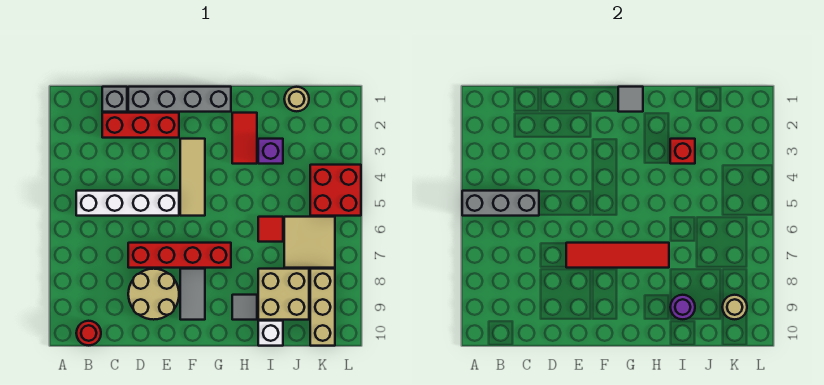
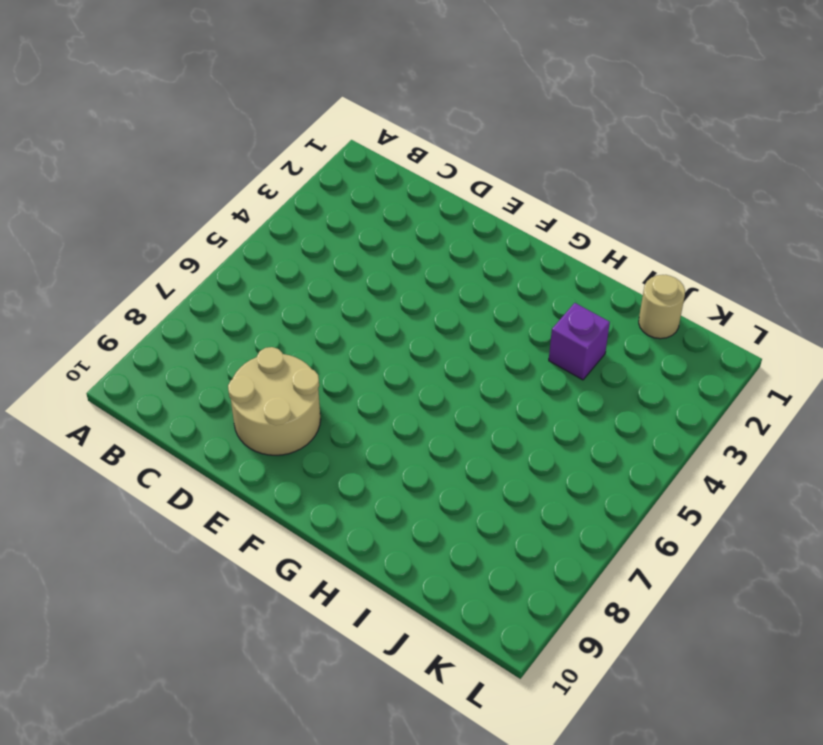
none -> white brick B5:E5 level 1
none -> red round brick B10 level 1
none -> grey brick C1 level 1

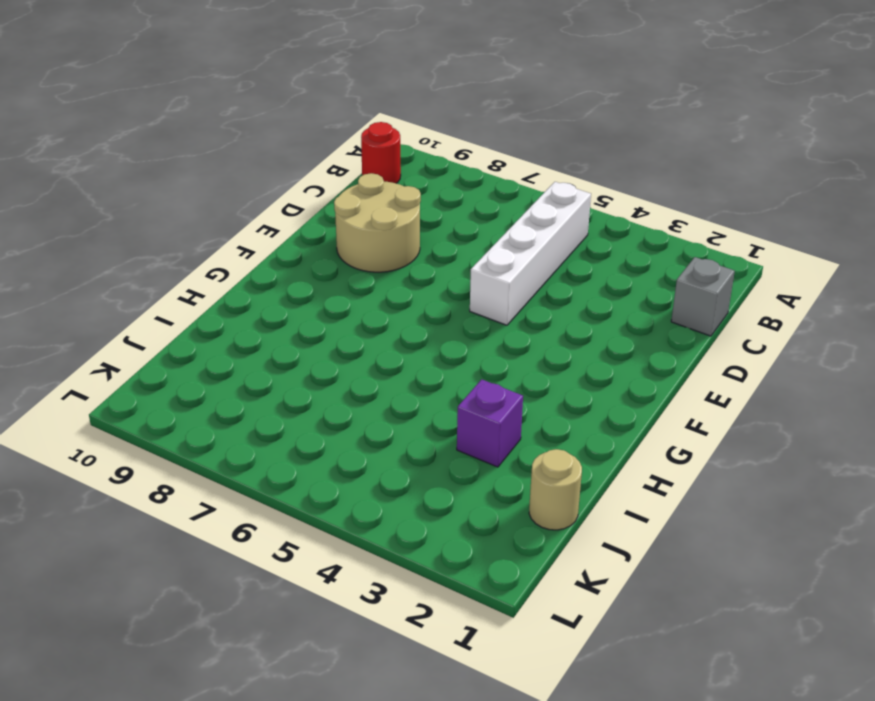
none -> red brick C2:E2 level 1
none -> grey brick D1:G1 level 1
none -> red brick D7:G7 level 1

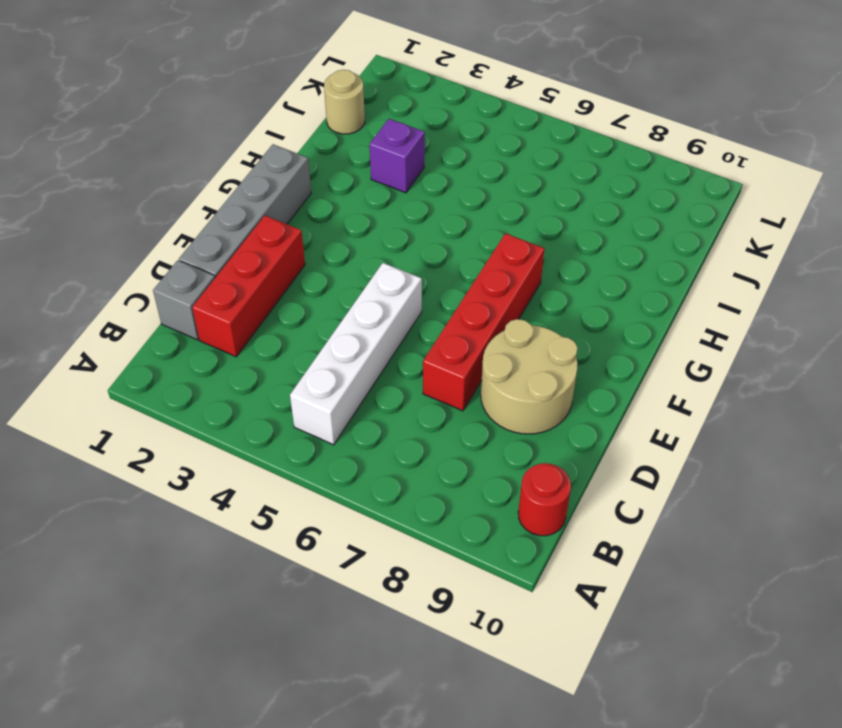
none -> tan tile F3:F5 level 1
none -> grey tile F8:F9 level 1
none -> red tile H2:H3 level 1

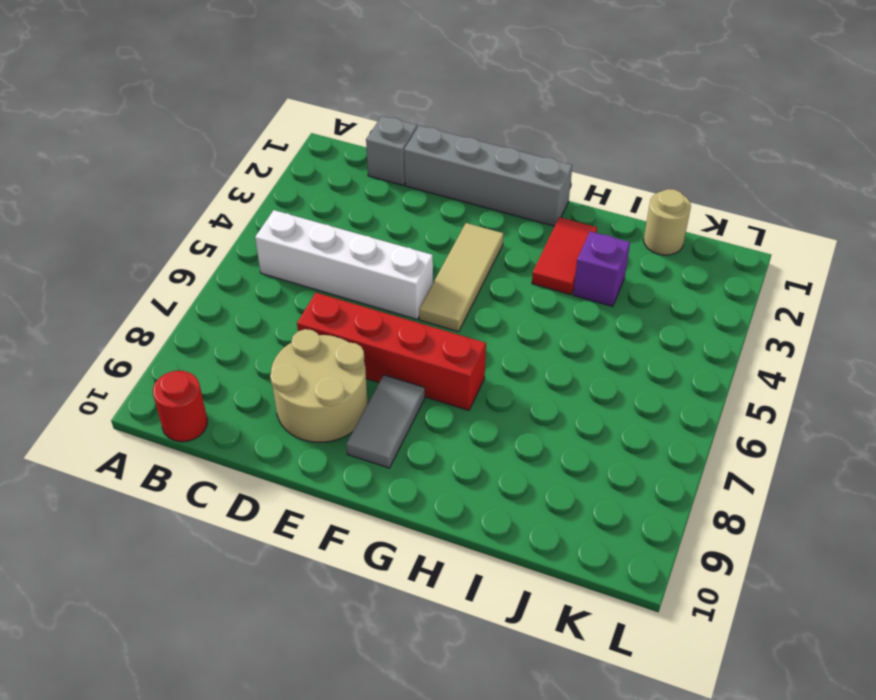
none -> red brick C2:E2 level 1
none -> grey tile H9 level 1
none -> red tile I6 level 1

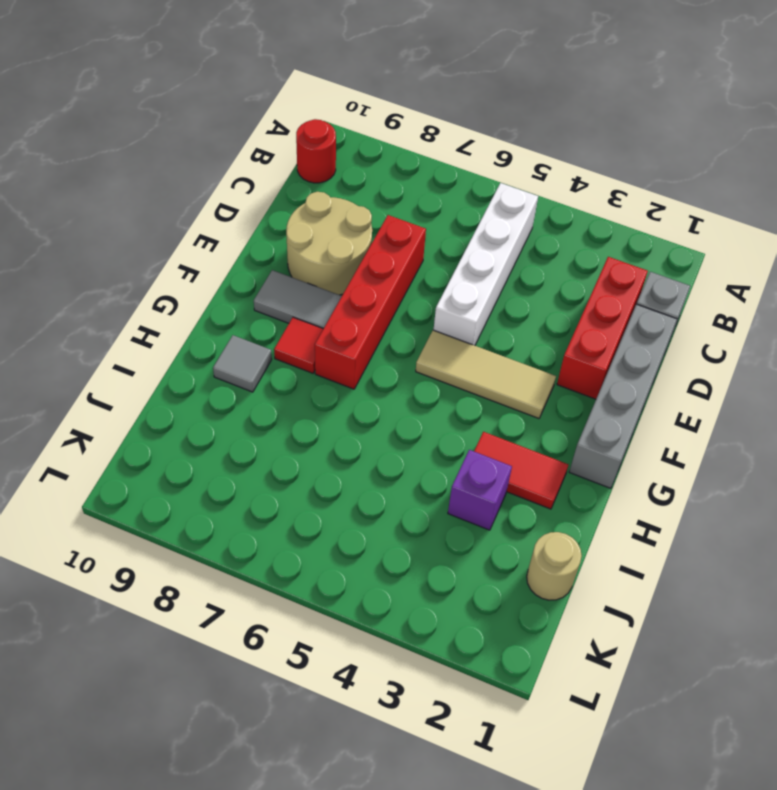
red tile G8 level 1 -> red tile I6 level 1
none -> tan brick I8:J9 level 1
none -> white brick I10 level 1
none -> tan tile J6:K7 level 1

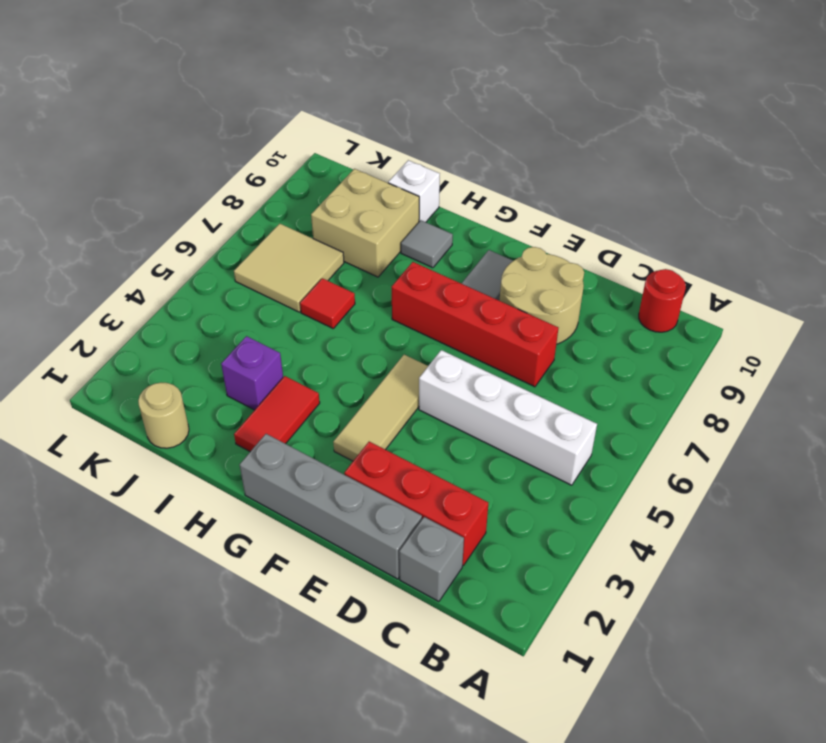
none -> red brick K4:L5 level 1
none -> tan brick K8:K10 level 1
none -> grey brick A5:C5 level 2

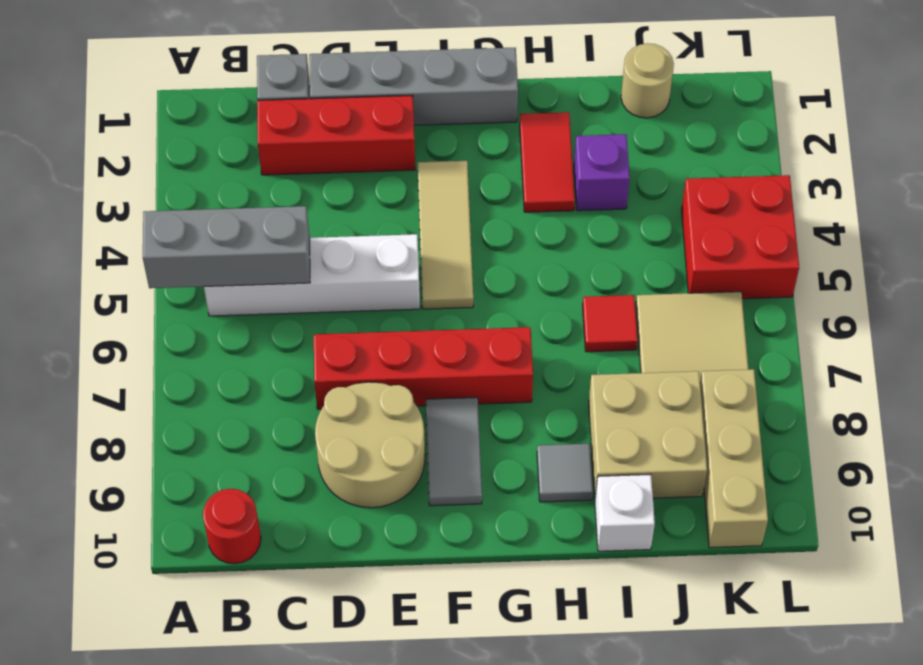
none -> red tile E7:H7 level 2
none -> grey tile G1 level 2
none -> red brick I3 level 2

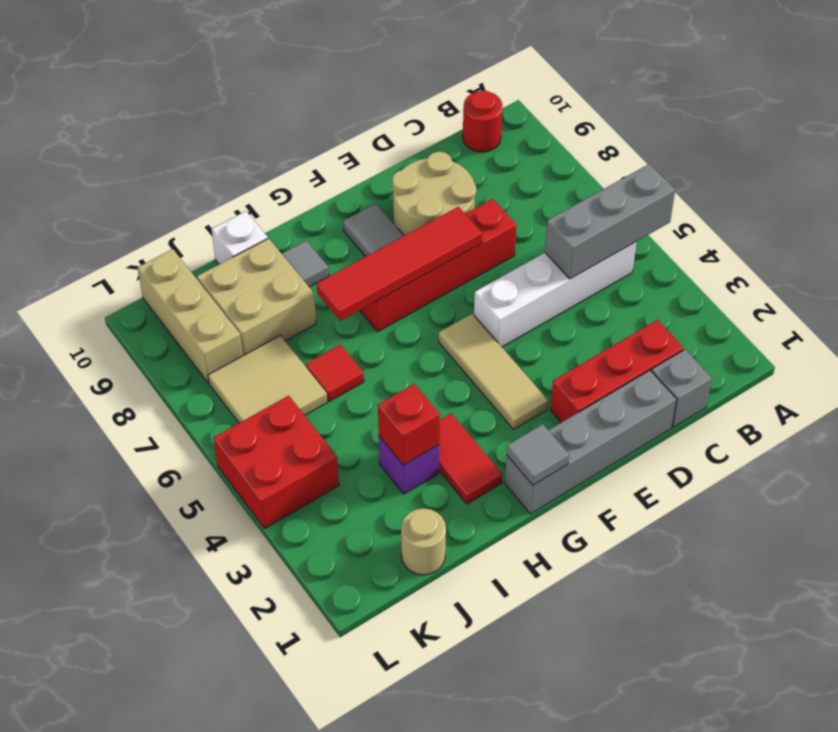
none -> purple round brick I9 level 2
none -> tan round brick K9 level 2

